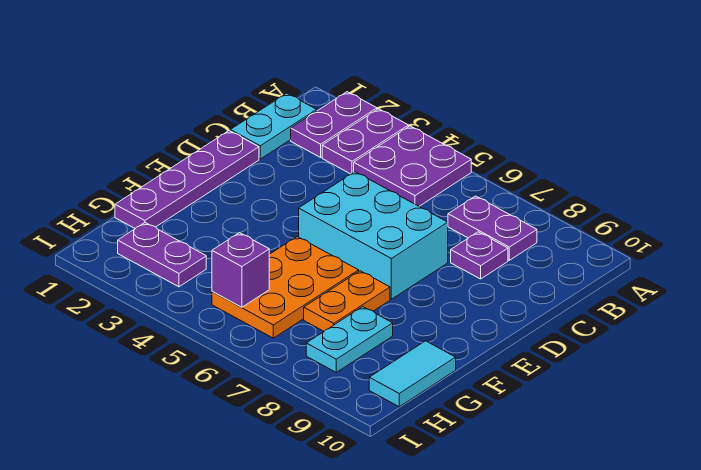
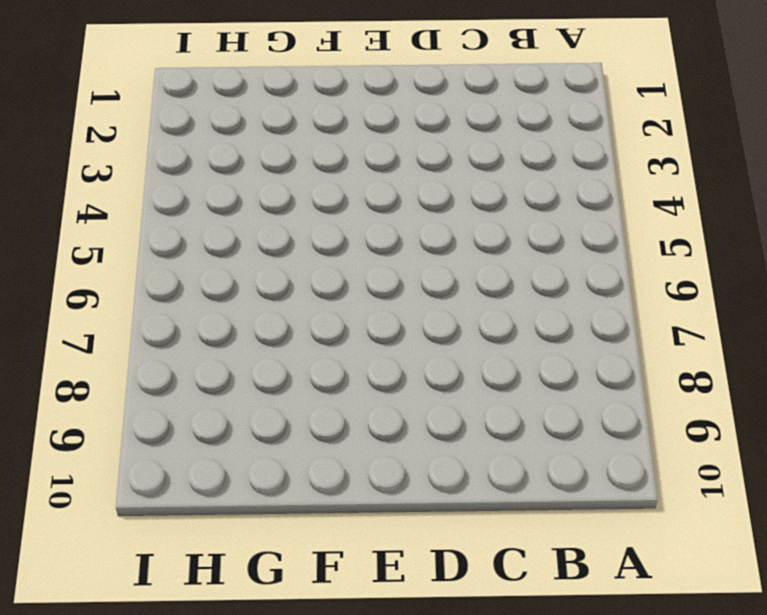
none -> purple plate A2:B2 level 1
none -> purple plate A3:B3 level 1
none -> purple plate A4:B5 level 1

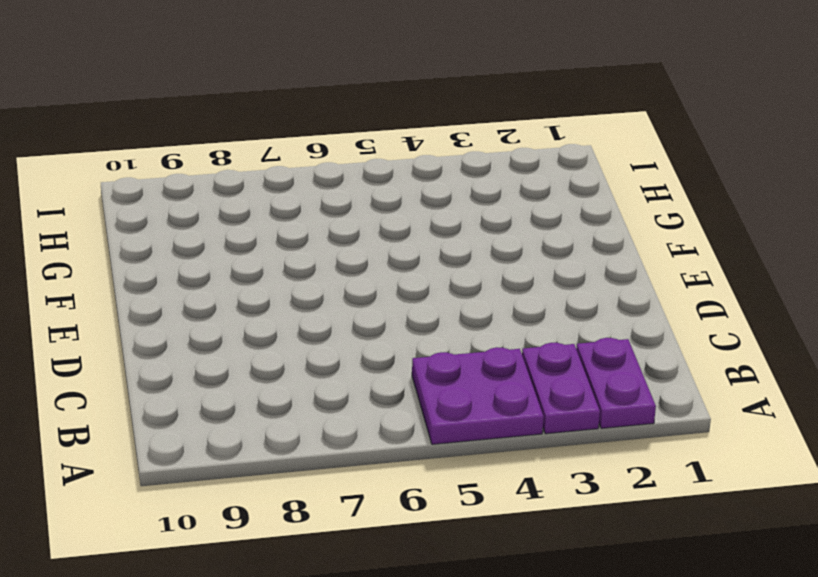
none -> cyan plate B1:C1 level 1
none -> purple plate B7:B8 level 1
none -> purple plate C8 level 1

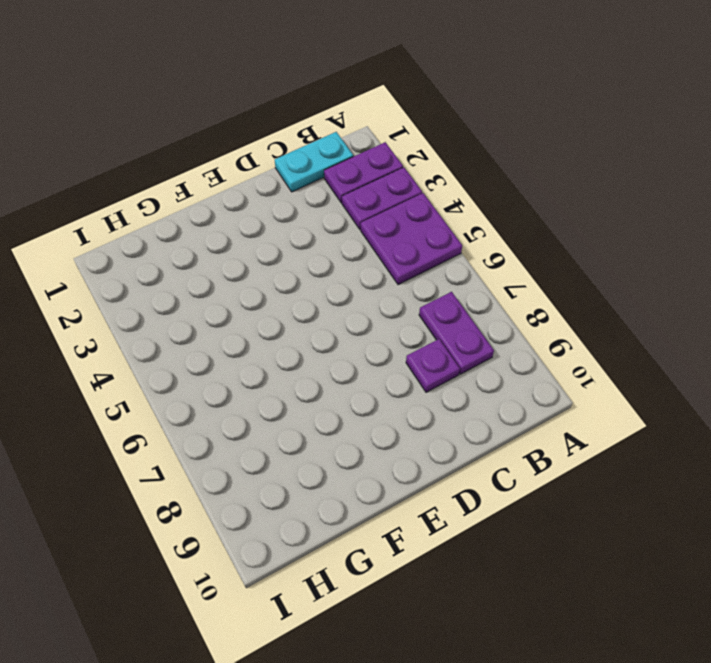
none -> purple plate D1:G1 level 1
none -> cyan brick D5:E7 level 1
none -> orange plate F5:H6 level 1

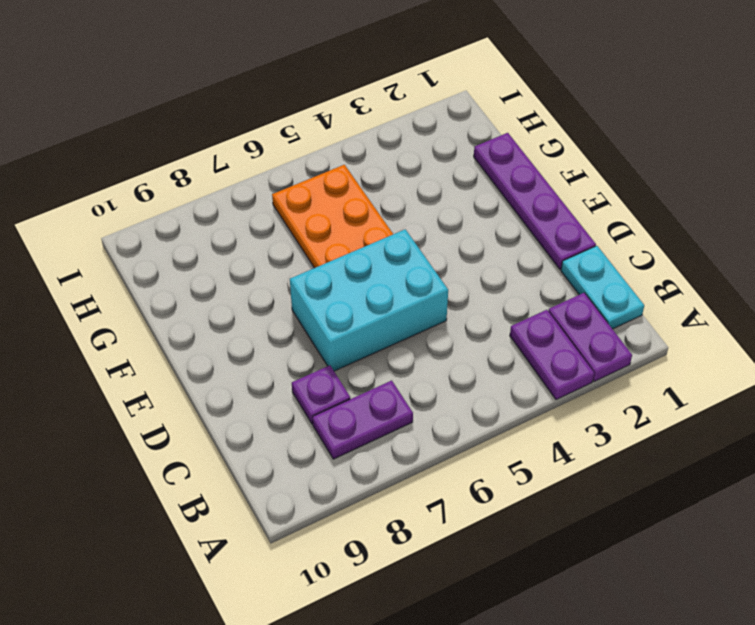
none -> purple plate A4:B5 level 1
none -> orange plate F7:G7 level 1
none -> cyan plate G8:H8 level 1

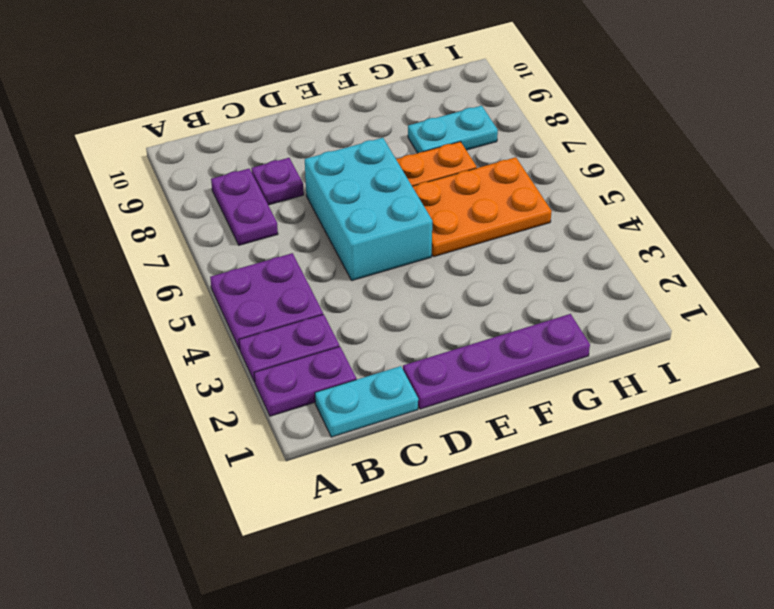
none -> cyan tile G10:H10 level 1
none -> purple plate H2:H3 level 1
none -> purple brick H5 level 2

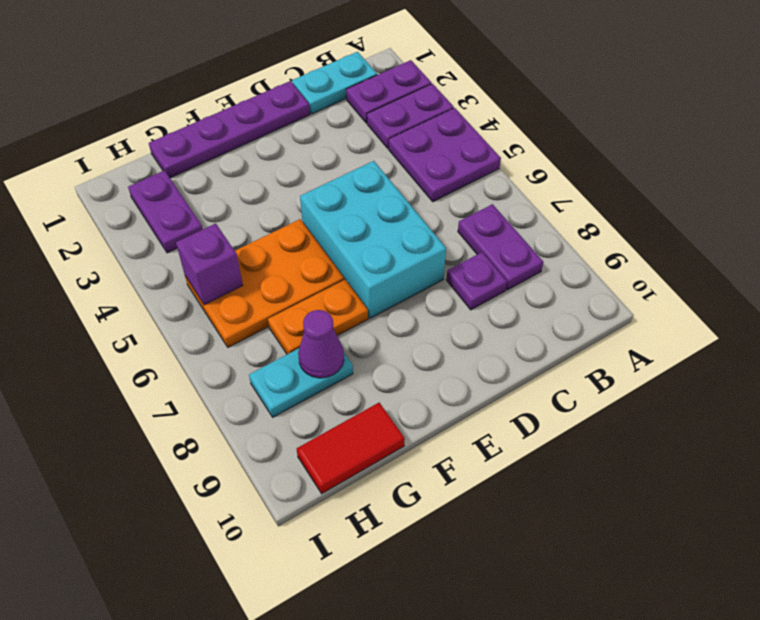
purple cone G8 level 2 -> none
red tile G10:H10 level 1 -> cyan tile G10:H10 level 1

